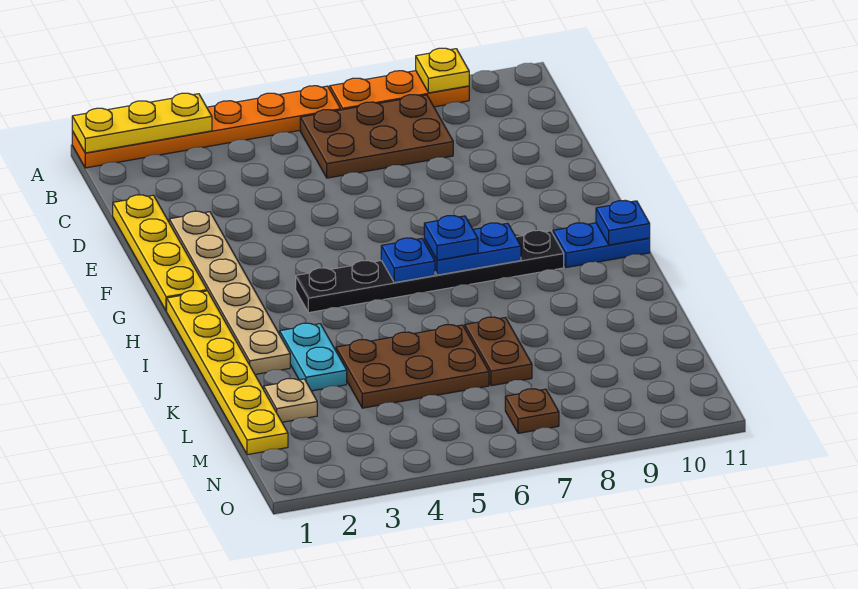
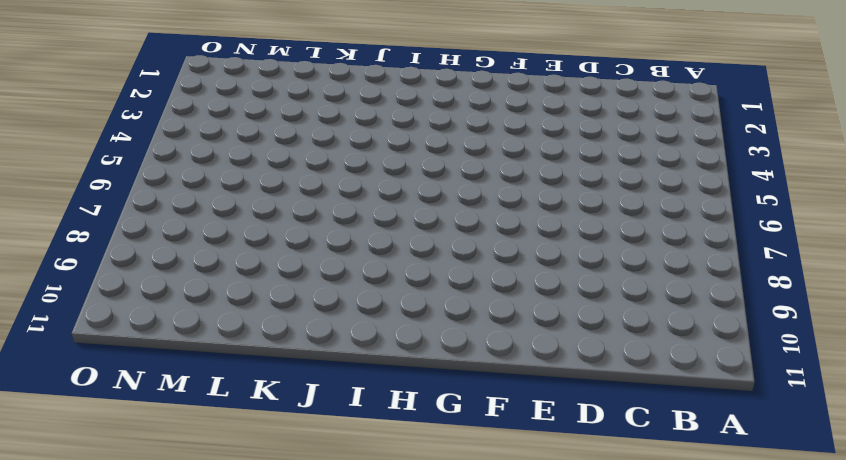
none -> orange plate A1:A6 level 1
none -> orange plate A7:A9 level 1
none -> brown plate B6:C8 level 1

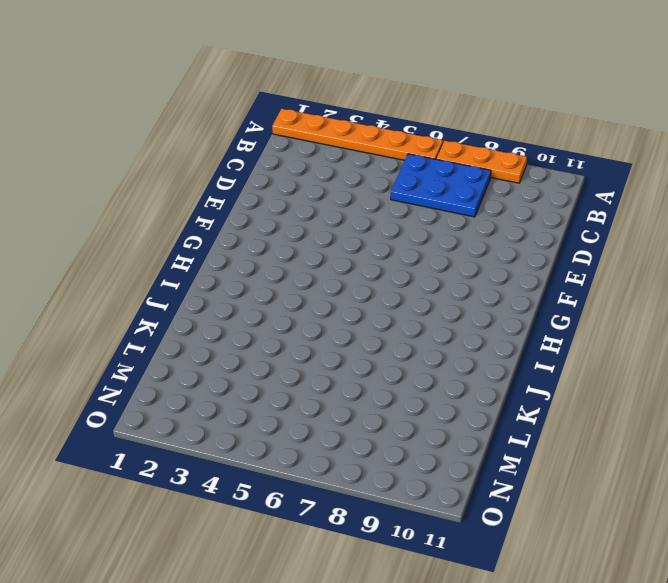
blue plate B6:C8 level 1 -> brown plate B6:C8 level 1
none -> yellow plate D1:G1 level 1
none -> tan plate E2:J2 level 1
none -> yellow plate H1:M1 level 1

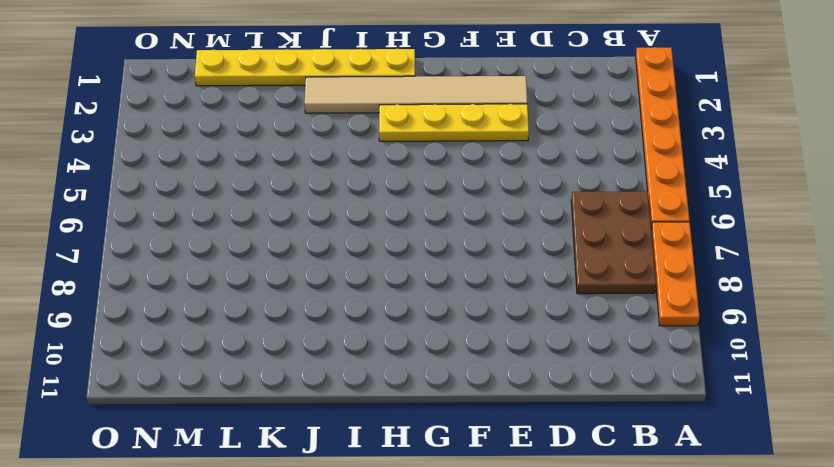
tan tile E2:J2 level 1 -> tan plate E2:J2 level 1
yellow plate E3:H3 level 1 -> yellow plate D1:G1 level 1
none -> black plate H4:H9 level 1
none -> blue plate H10:H11 level 1
none -> cyan plate J3:K3 level 1

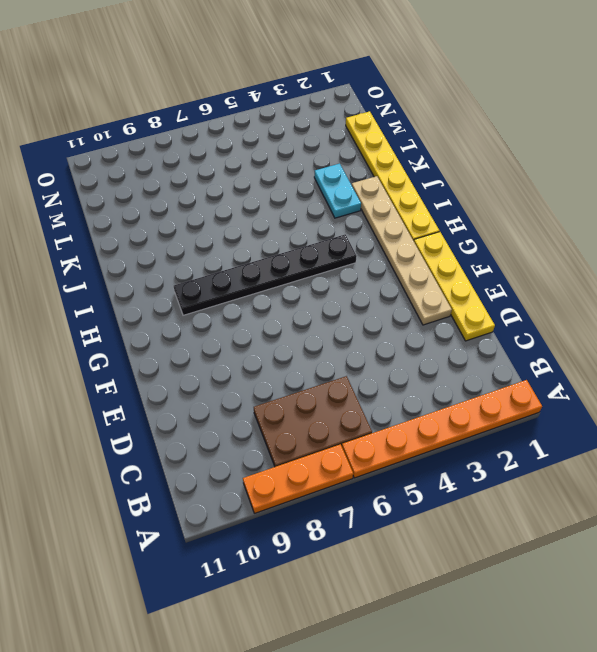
none -> blue plate H10:H11 level 1
none -> brown plate K4:L6 level 1
none -> brown plate K7:L7 level 1

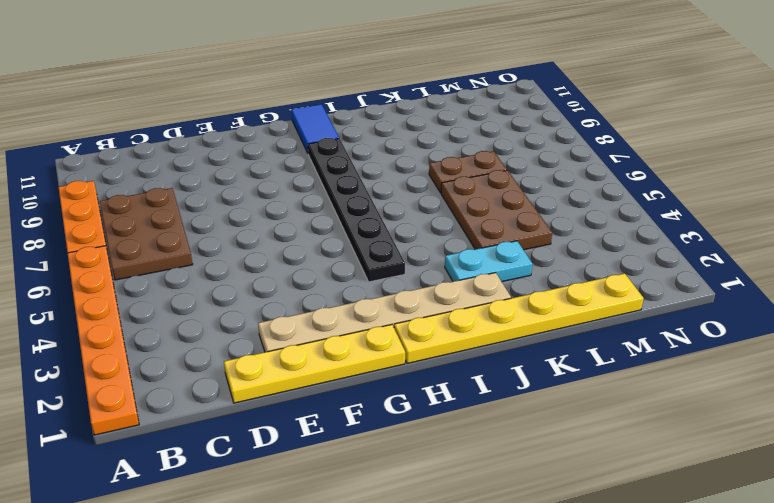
blue tile H10:H11 level 1 -> blue plate H10:H11 level 1
none -> tan plate L2 level 1
none -> brown plate N7 level 1
none -> yellow plate A1:A3 level 2

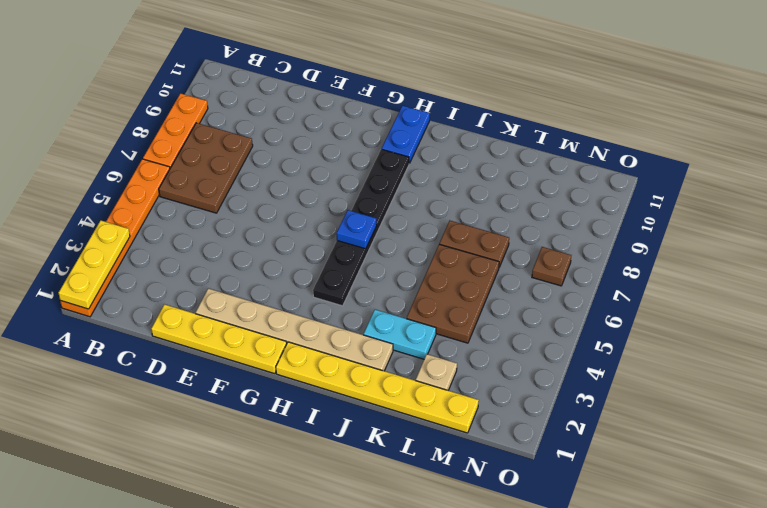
none -> yellow plate A9 level 2
none -> blue plate H7:H8 level 2
none -> blue plate H11 level 2

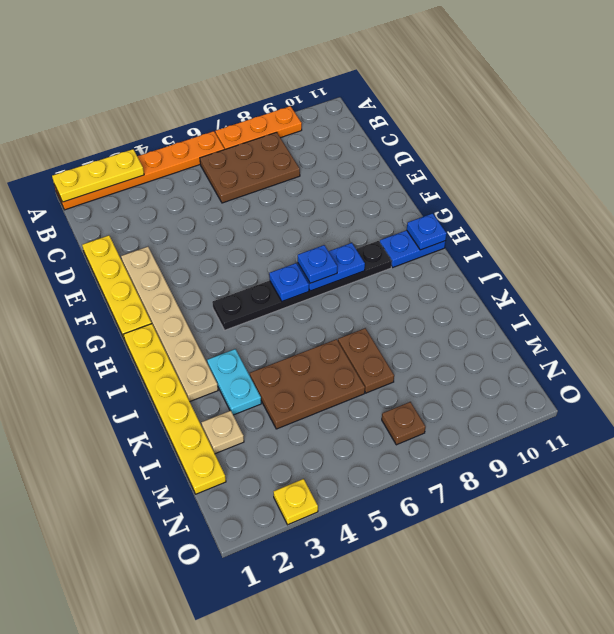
yellow plate O3 level 1 -> yellow plate A9 level 2

